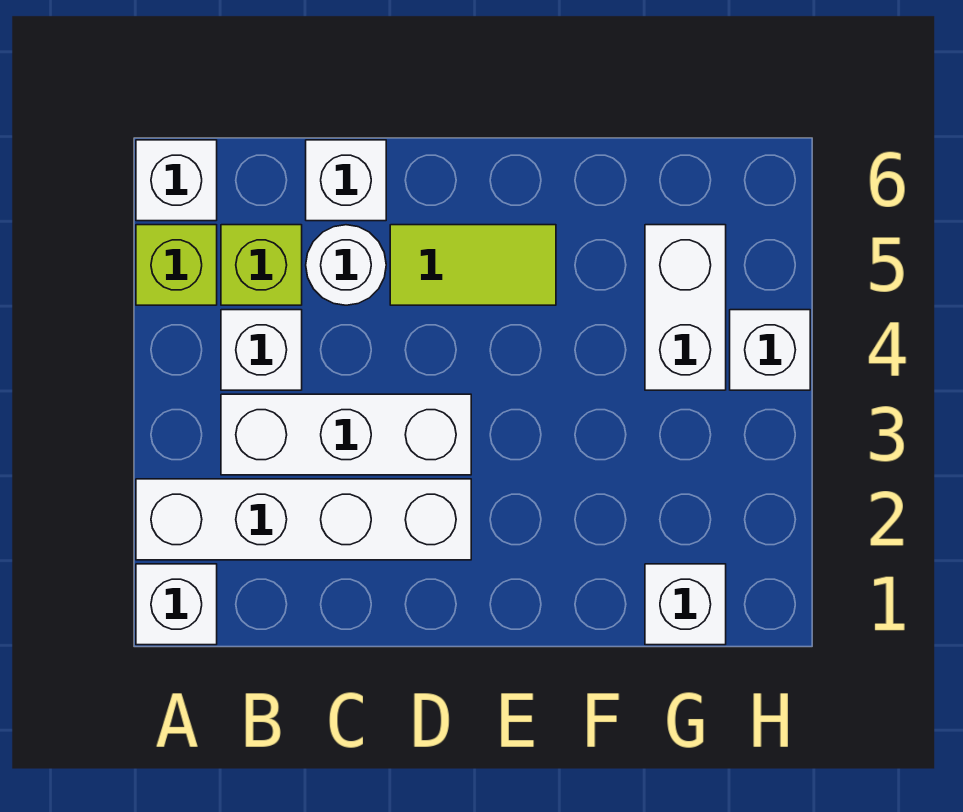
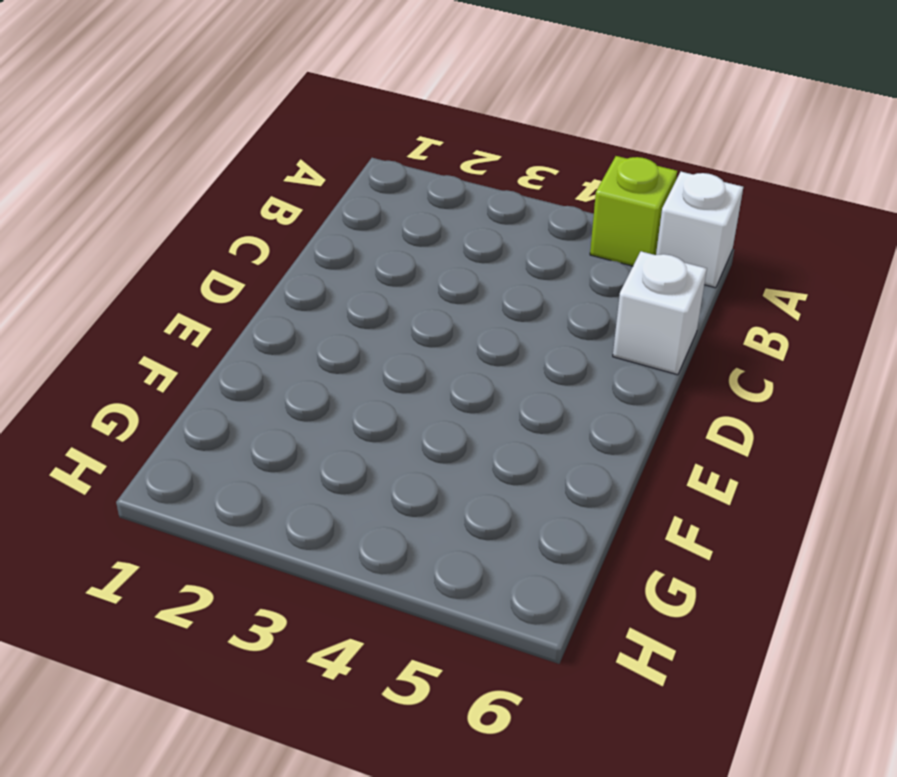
none -> white brick A1 level 1
none -> white brick A2:D2 level 1
none -> white brick B3:D3 level 1

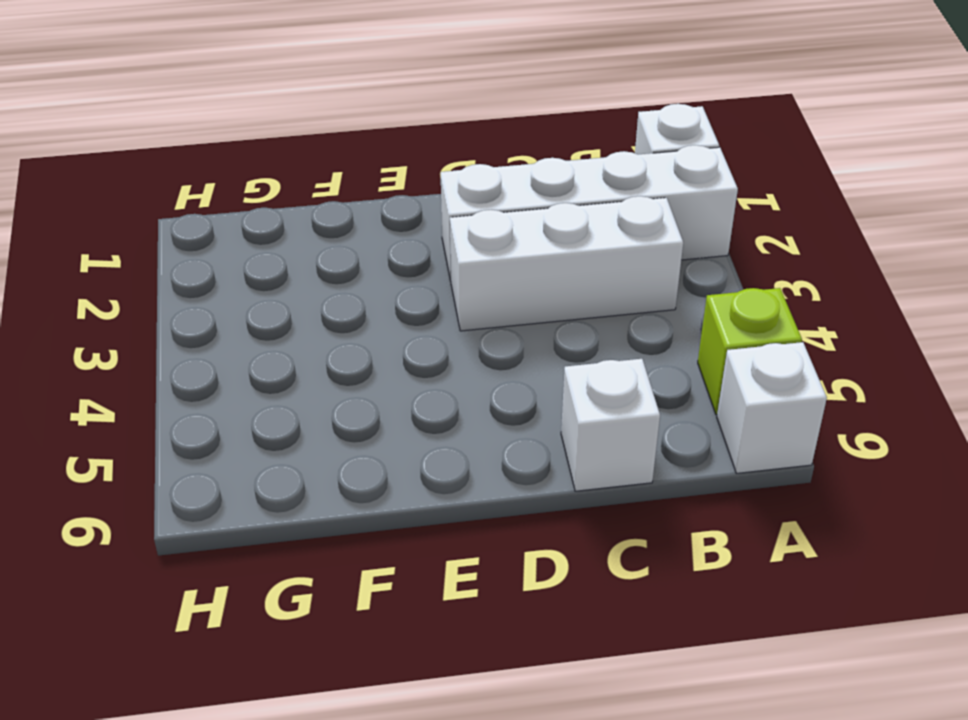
none -> white brick B4 level 1
none -> lime brick B5 level 1
none -> white round brick C5 level 1

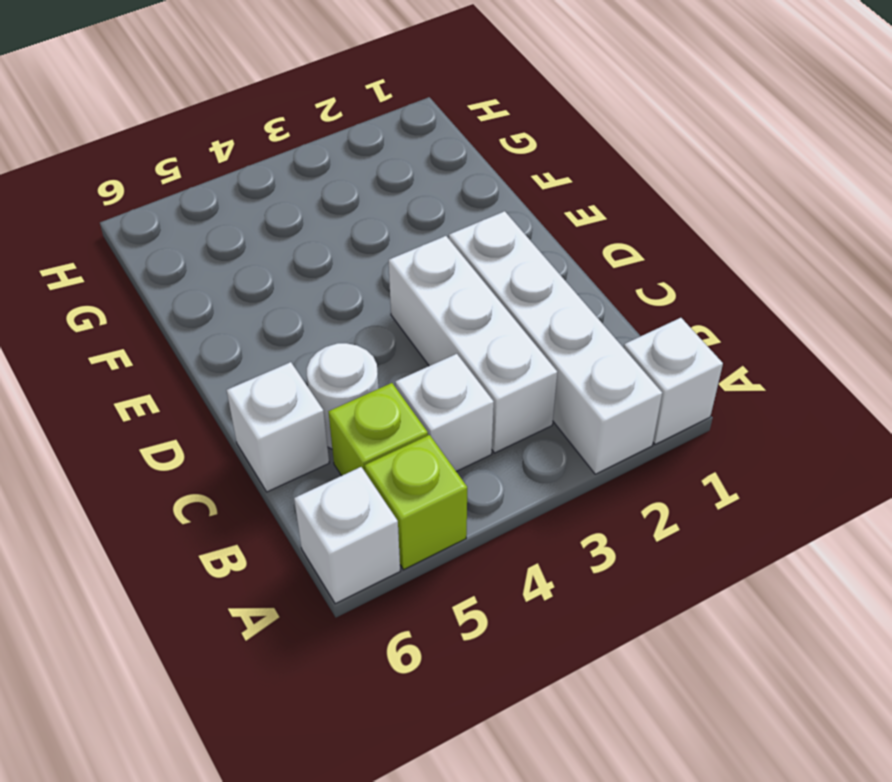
none -> lime tile D5:E5 level 1
none -> white brick G1 level 1
none -> white brick G4:G5 level 1

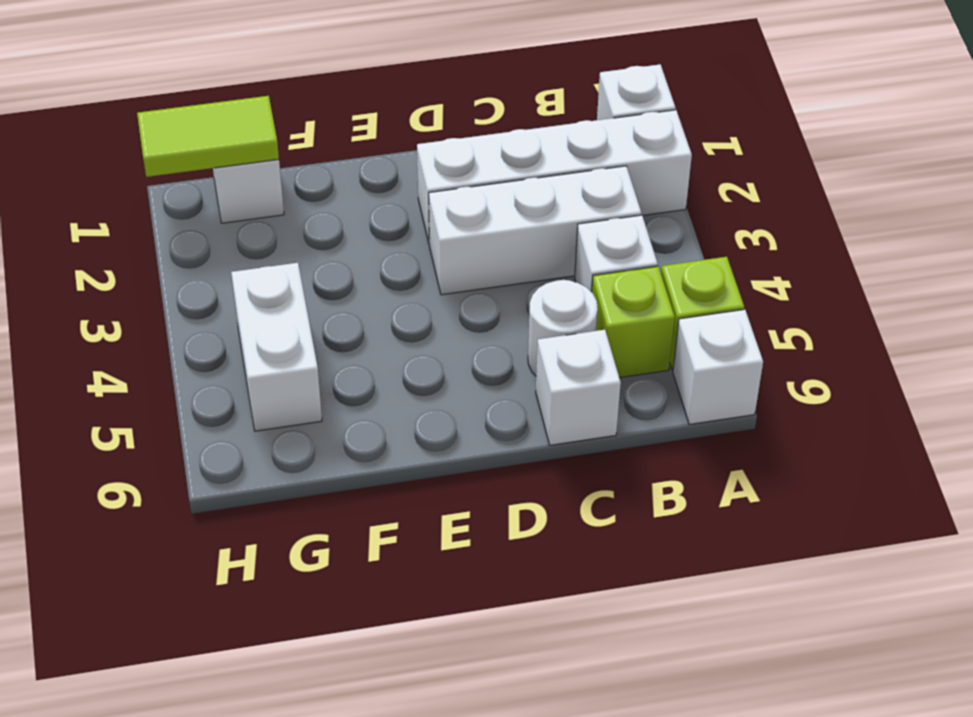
lime tile G1:H1 level 2 -> lime tile D5:E5 level 1
none -> white brick H4 level 1

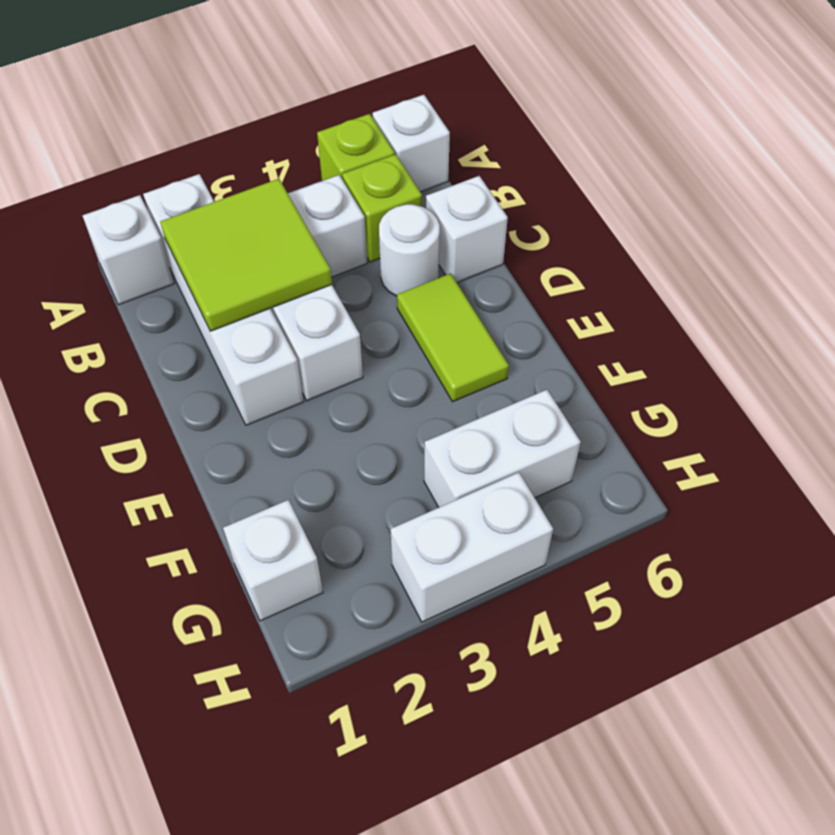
lime tile B2:C3 level 2 -> none
white brick H3:H4 level 1 -> white brick H4 level 1

